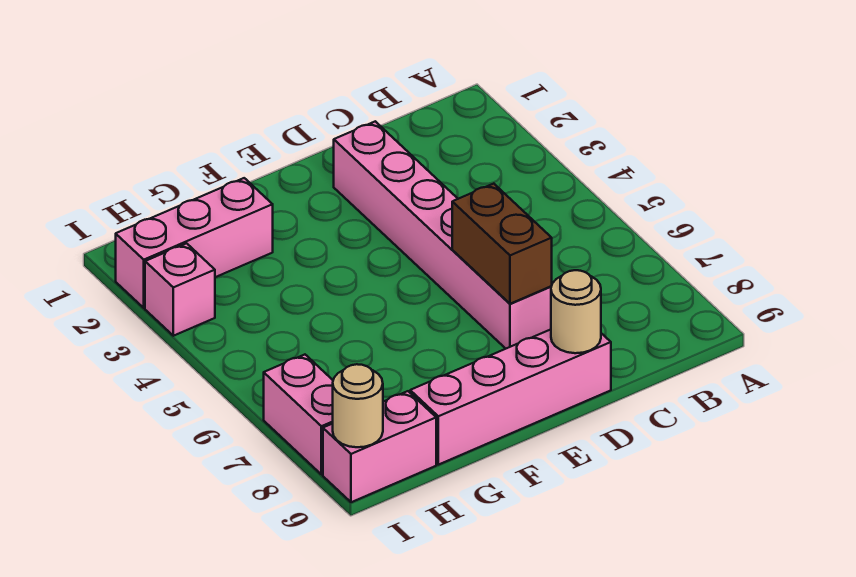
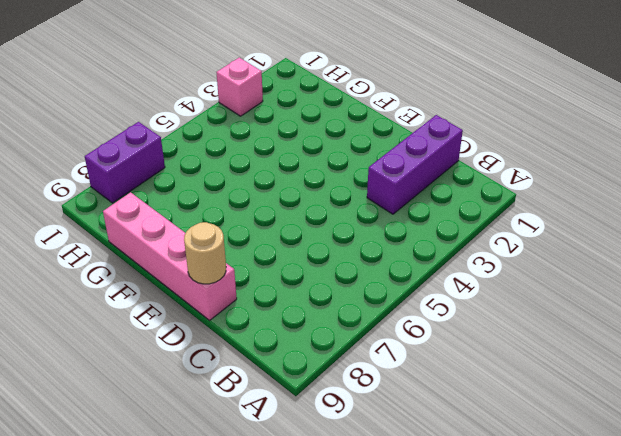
purple brick C1:C3 level 1 -> none
purple brick I7:I8 level 1 -> pink brick I7:I8 level 1
none -> pink brick D2:D7 level 1
none -> pink brick G2:I2 level 1

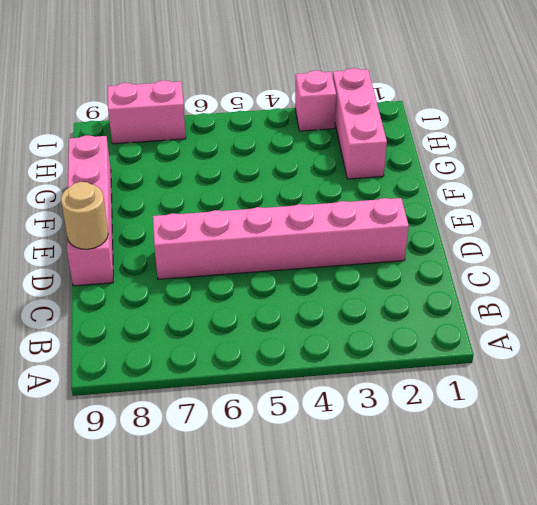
none -> pink brick H9:I9 level 1
none -> brown brick D6:D7 level 2

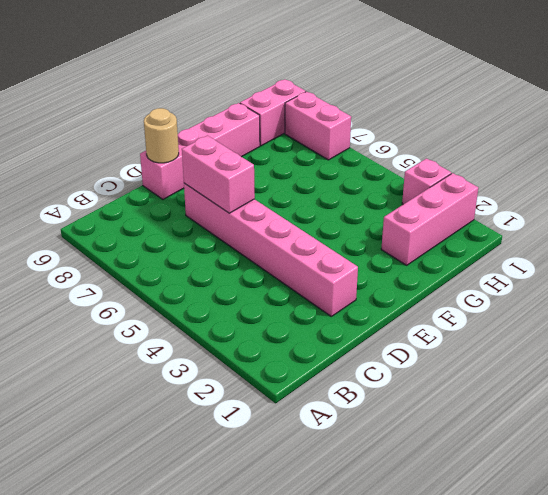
pink brick D6:D7 level 2 -> brown brick D6:D7 level 2
none -> tan round brick I9 level 2

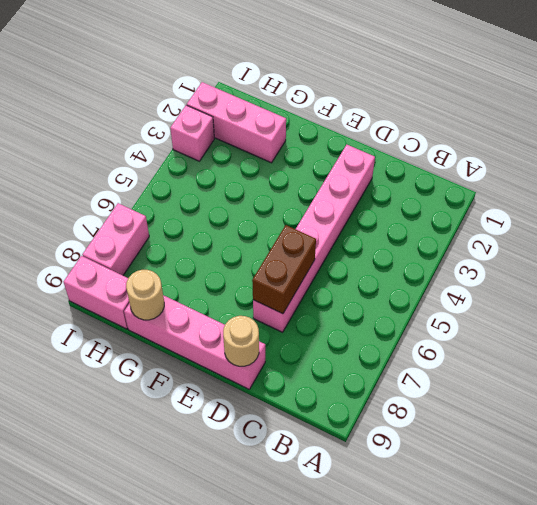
tan round brick G9 level 2 -> tan round brick I9 level 2

